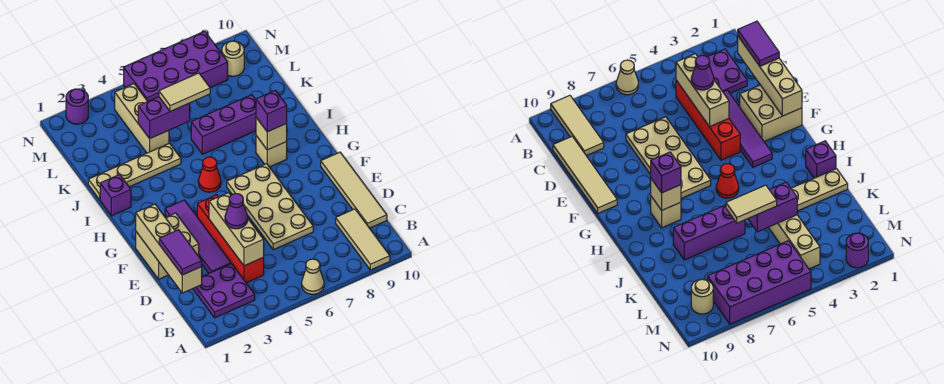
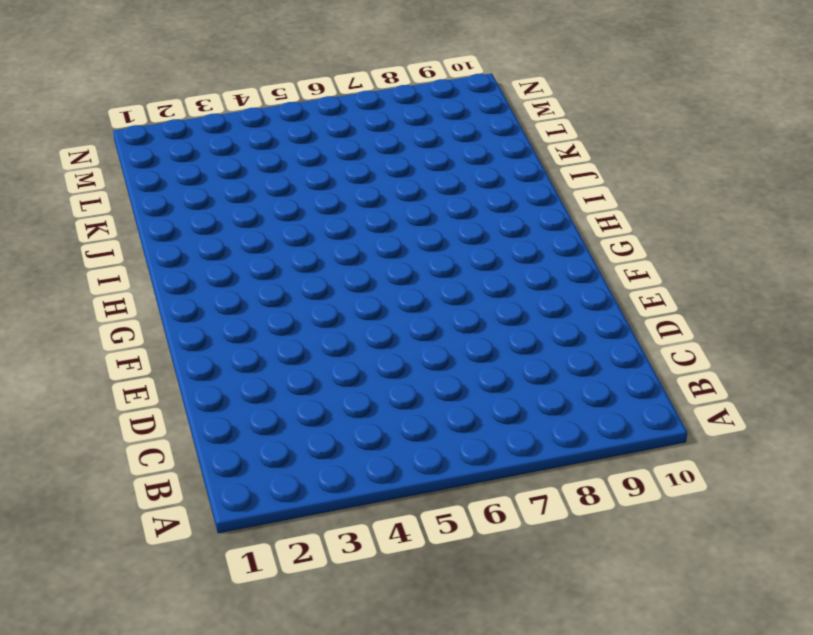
none -> tan cone A6 level 1
none -> tan tile A9:C9 level 1
none -> purple plate B2:C3 level 1

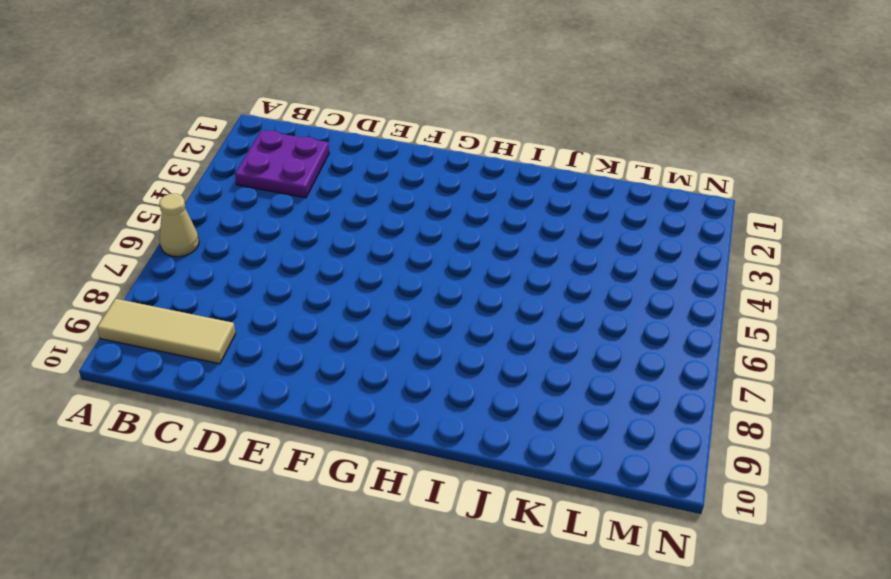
none -> red brick C4:F4 level 1
none -> tan tile C10:F10 level 1
none -> purple tile D3:G3 level 1

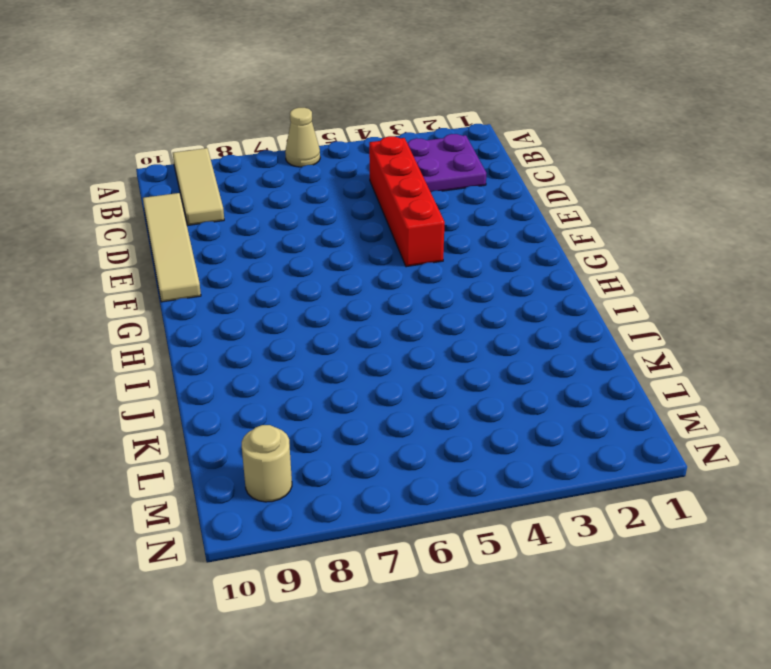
none -> purple tile D3:G3 level 1
none -> tan plate D6:G7 level 1
none -> tan brick E1:F2 level 1

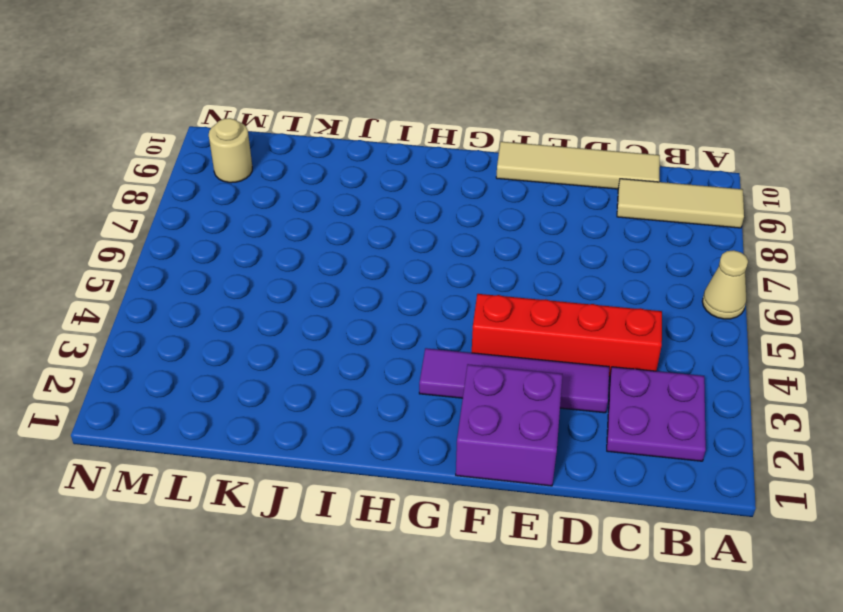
purple brick E1:F2 level 1 -> tan brick E1:F2 level 1
none -> tan plate D6:G7 level 1
none -> red cone H5 level 1
none -> tan brick H8 level 1

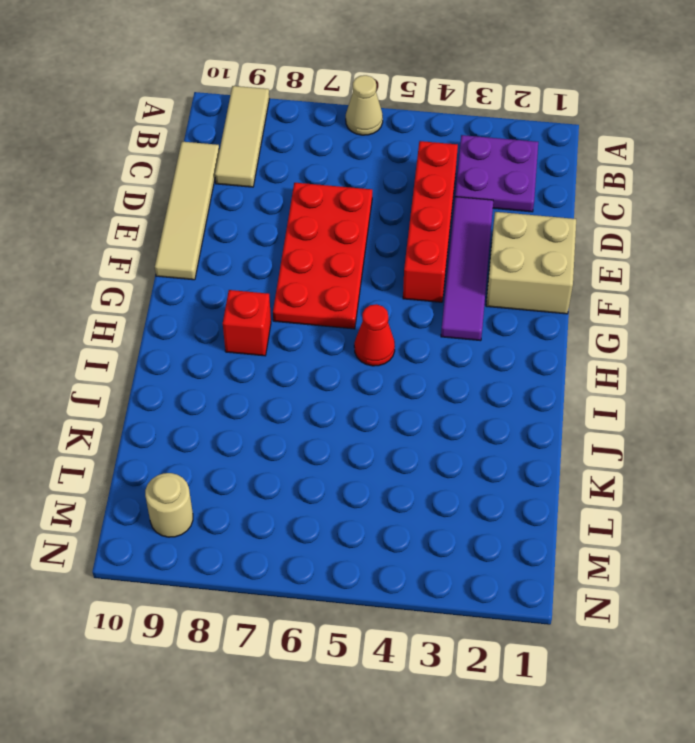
red plate D6:G7 level 1 -> tan plate D6:G7 level 1
red brick H8 level 1 -> tan brick H8 level 1
none -> purple brick I1 level 1
none -> tan plate J1:J4 level 1
none -> purple brick J6:J8 level 1

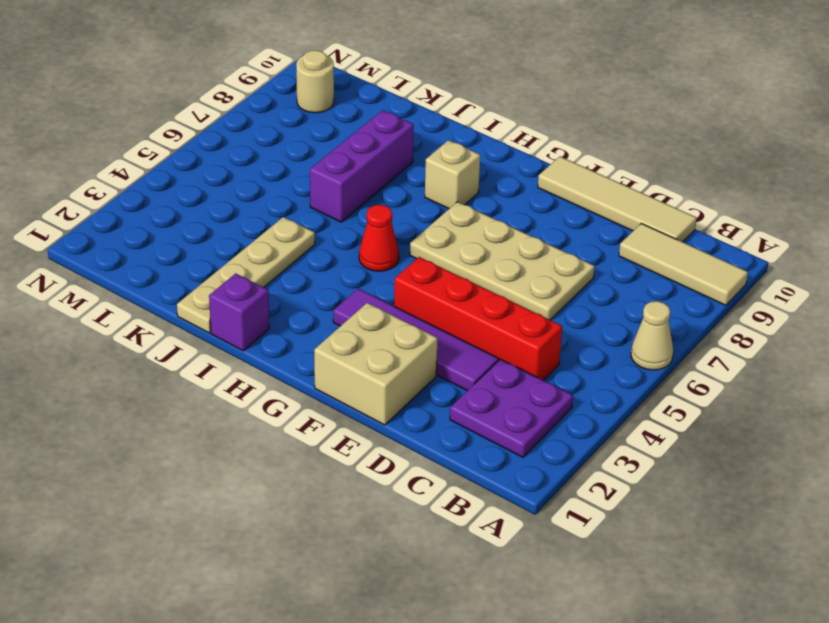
none -> tan brick K4:M4 level 1
none -> purple brick M5:N8 level 1
none -> purple round brick N2 level 1

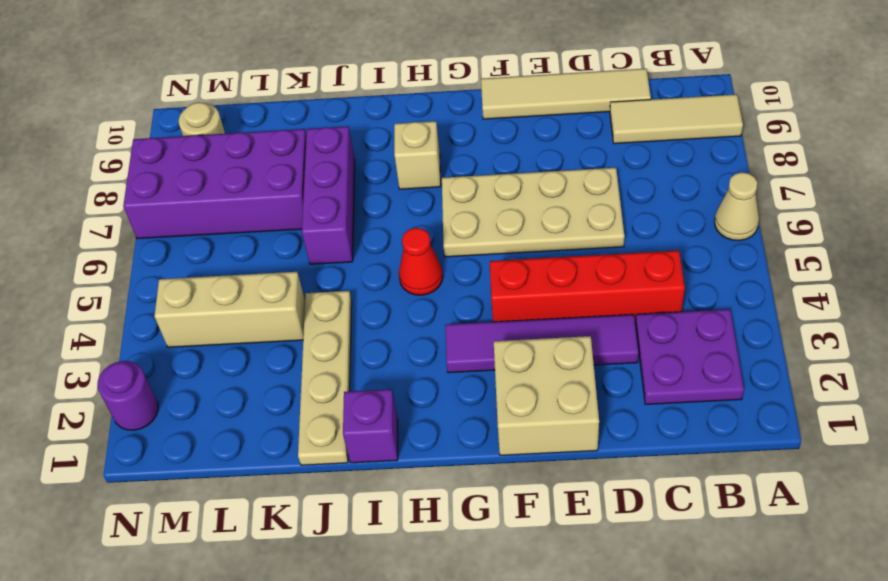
purple brick K7:N8 level 1 -> purple brick M5:N8 level 1
none -> tan brick C1:F1 level 2
none -> tan brick C4:E4 level 2
none -> tan brick H8 level 2

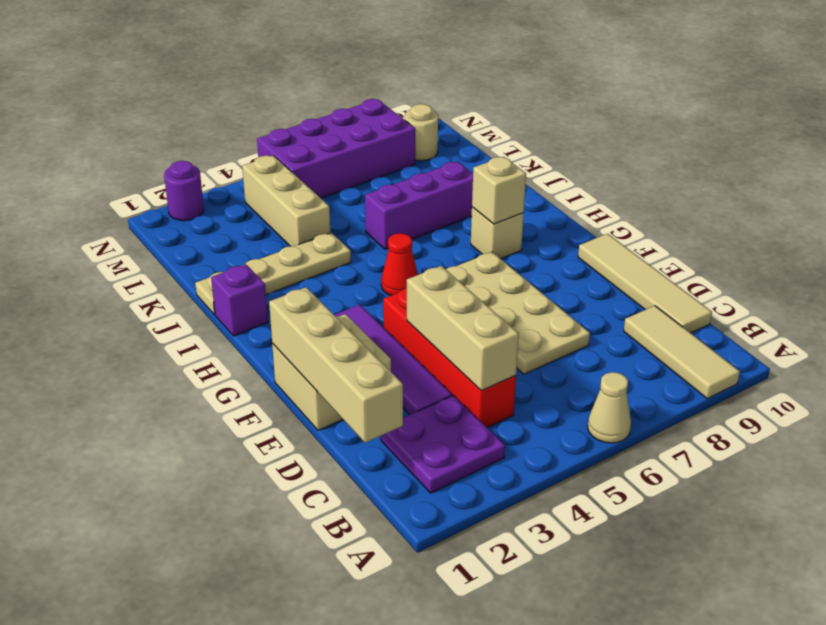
none -> purple brick K4:K5 level 2
none -> purple tile C1:D1 level 3
none -> purple cone D4 level 3

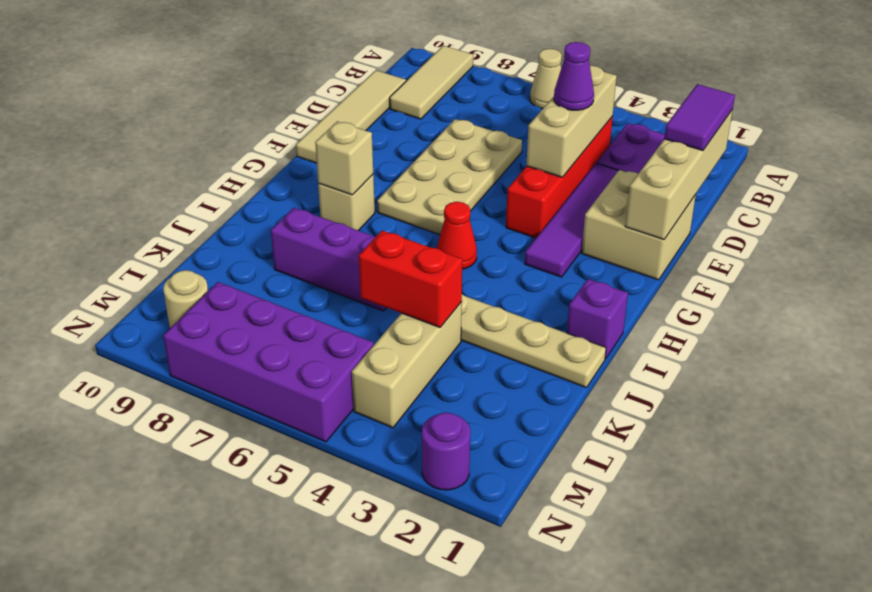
red brick K4:K5 level 2 -> purple brick K4:K5 level 2
none -> purple brick H8 level 3
none -> tan tile K5:K6 level 3

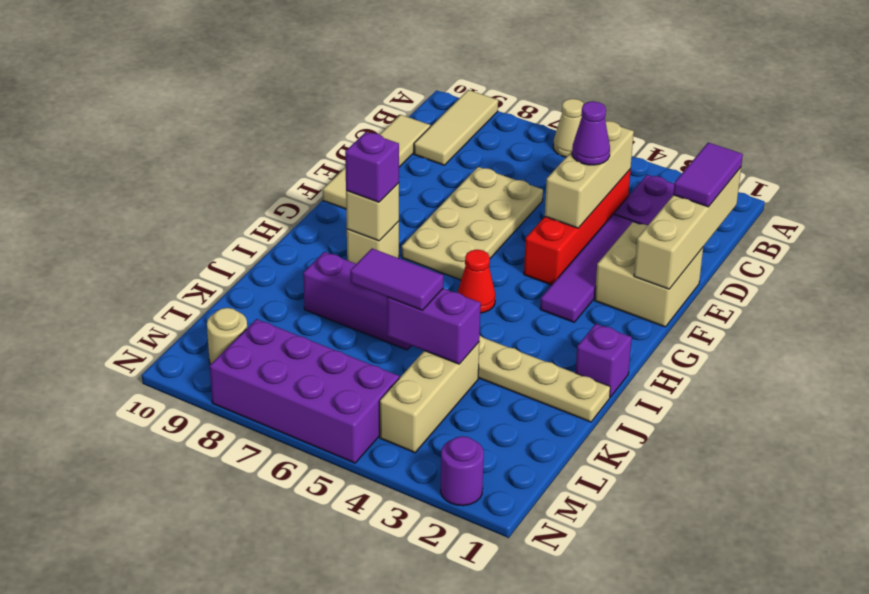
purple tile K5:K6 level 3 -> tan tile K5:K6 level 3

